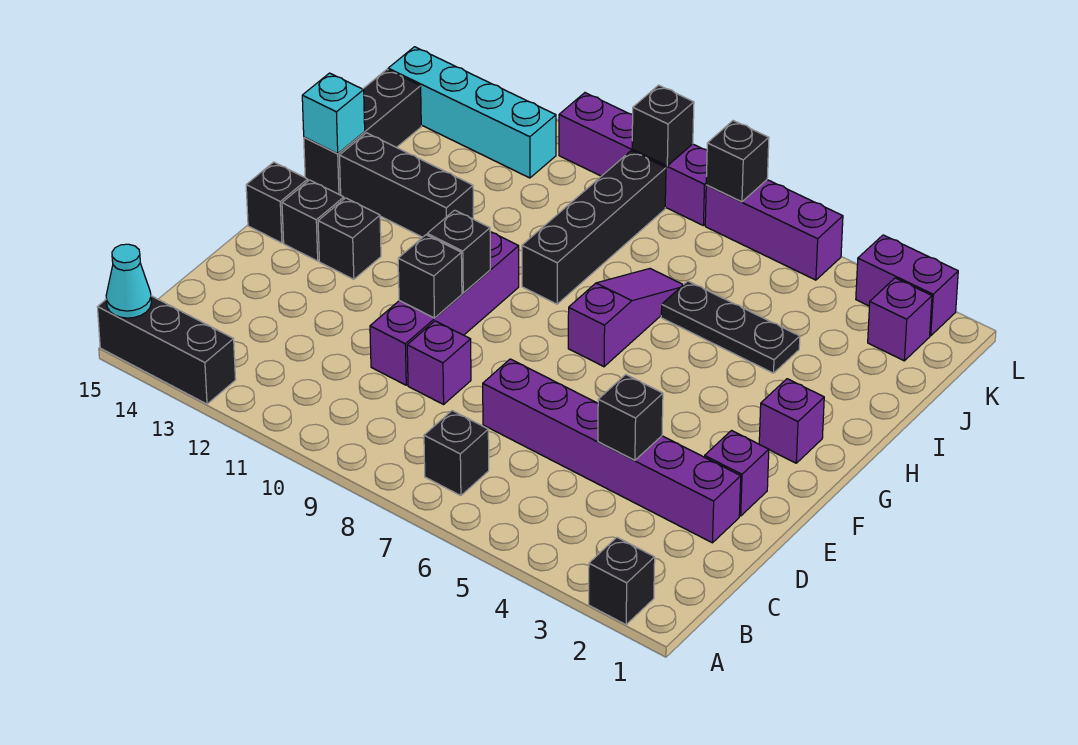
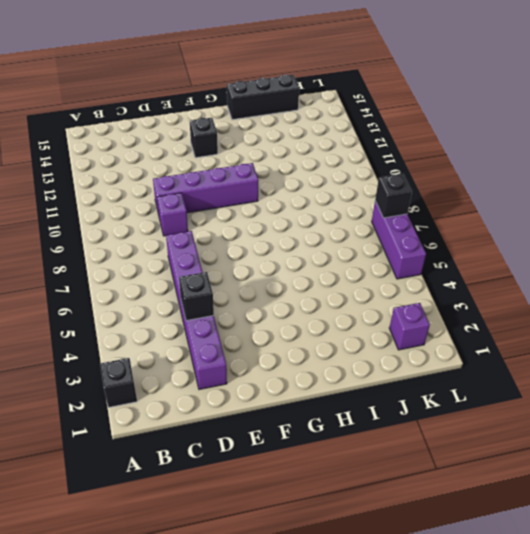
none -> black brick A13:A15 level 1
none -> black brick B7 level 1
none -> purple brick E2 level 1

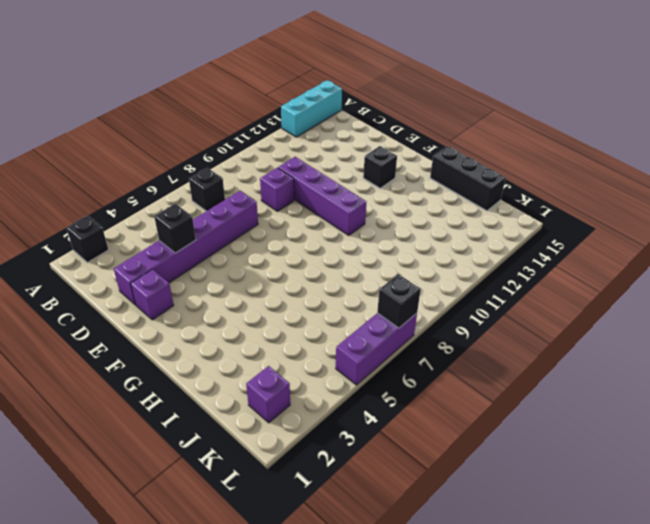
cyan brick A13:A15 level 1 -> black brick A13:A15 level 1
none -> black brick F14 level 1
none -> black brick F15 level 1
none -> purple brick G2 level 1

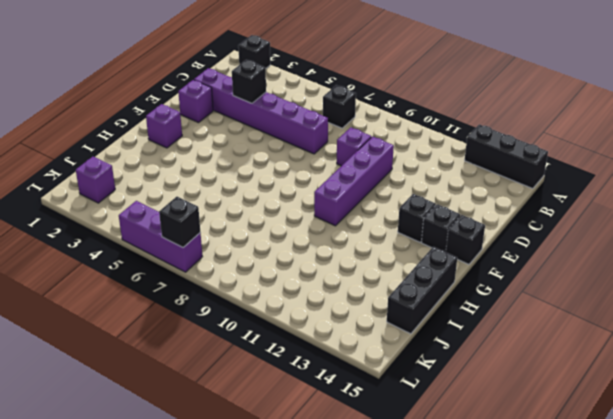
none -> purple slope G7:I7 level 1 top G
none -> black brick H9:K9 level 1
none -> black brick H12:H14 level 1

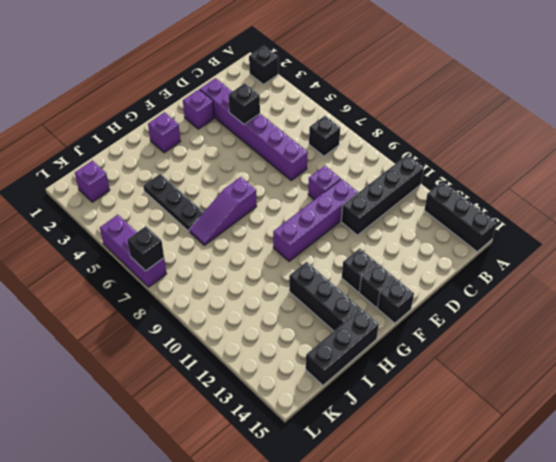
black brick A11:D11 level 1 -> black brick H9:K9 level 1
none -> cyan brick K12:K15 level 1
none -> purple brick L2:L3 level 1
none -> purple brick L8:L11 level 1

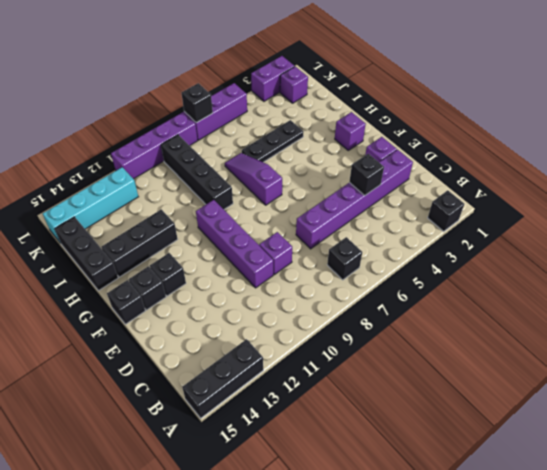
none -> cyan cone A15 level 2
none -> black brick E10 level 2
none -> black brick F10 level 2

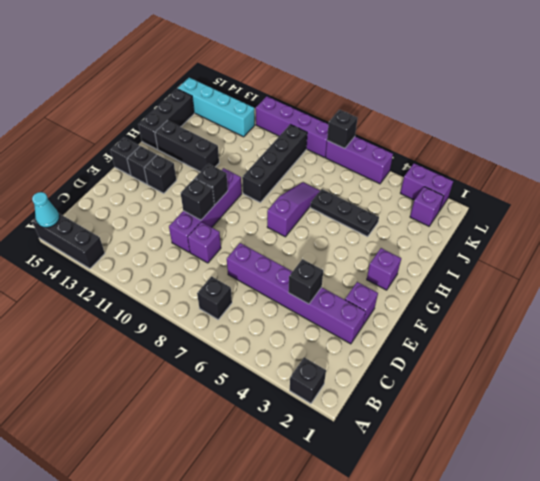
none -> cyan brick H15 level 2
none -> black brick L9 level 2

